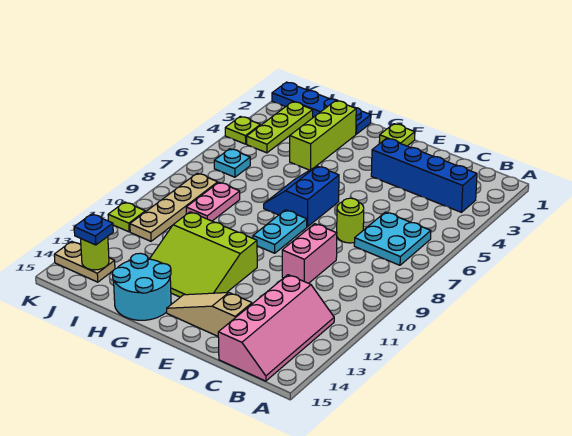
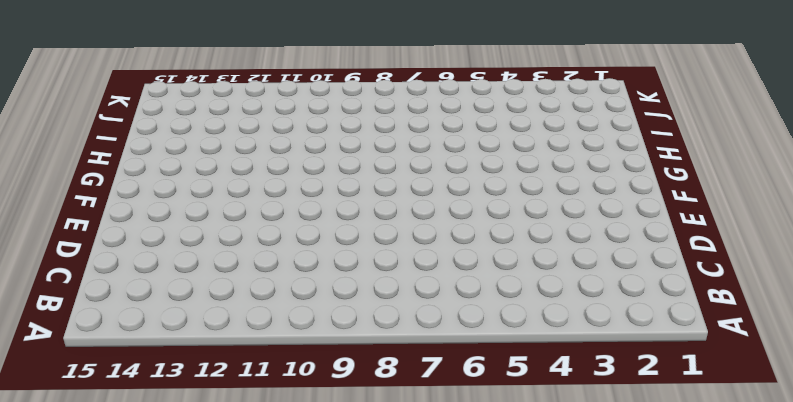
none -> blue brick B3:E3 level 1
none -> cyan plate B6:C7 level 1
none -> pink slope B12:C15 level 1 top C

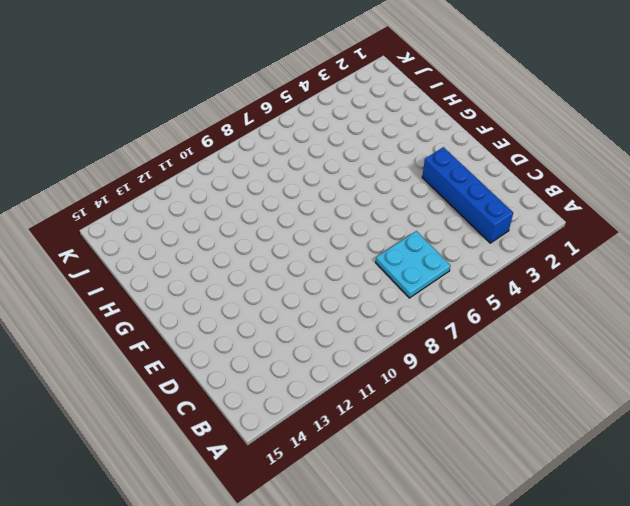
none -> pink slope B12:C15 level 1 top C
none -> lime round brick D7 level 1
none -> pink brick D9:D10 level 1

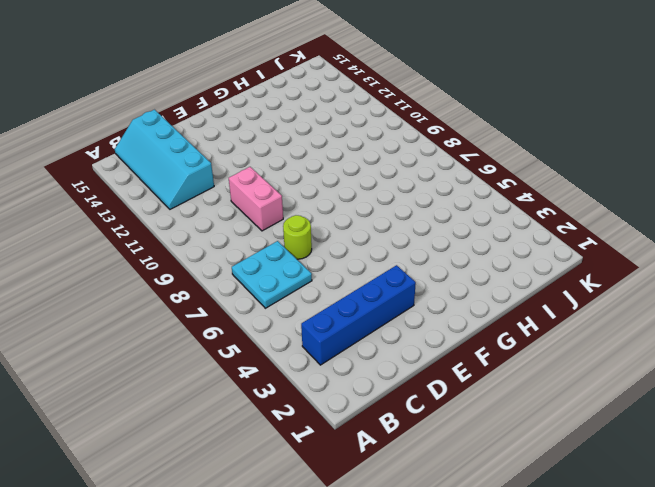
cyan slope B12:C15 level 1 top C -> pink slope B12:C15 level 1 top C
none -> tan slope D14:F14 level 1 top D
none -> lime plate F1 level 1
none -> blue slope F6:G7 level 1 top F

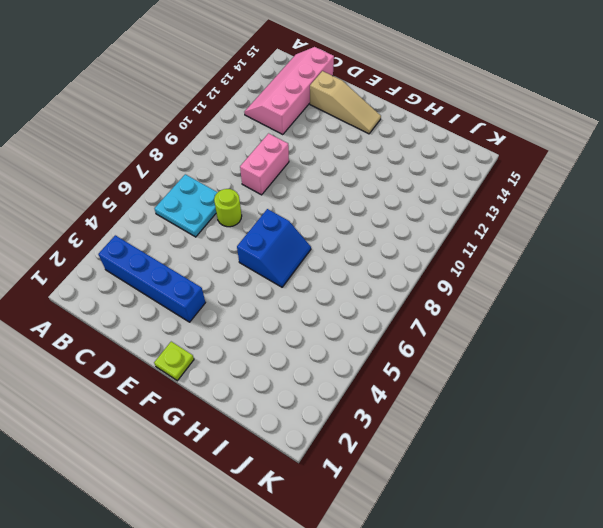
none -> cyan plate F8:F9 level 1
none -> lime slope F11:H13 level 1 top 11
none -> cyan round brick G14:H15 level 1

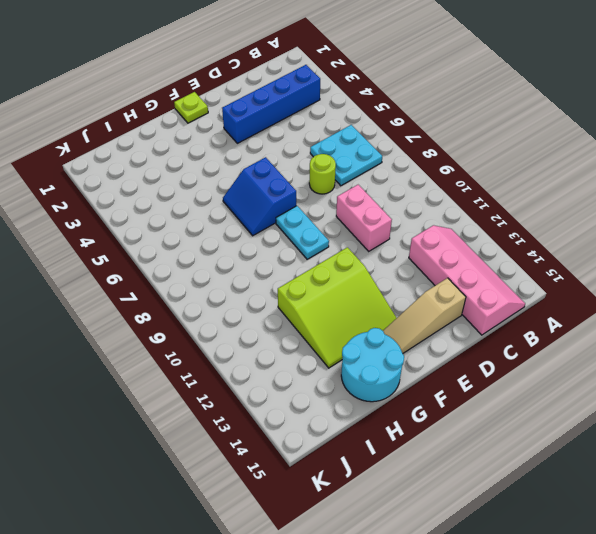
none -> blue plate H1:K1 level 1
none -> lime brick H2:H4 level 1
none -> pink plate I8:I9 level 1

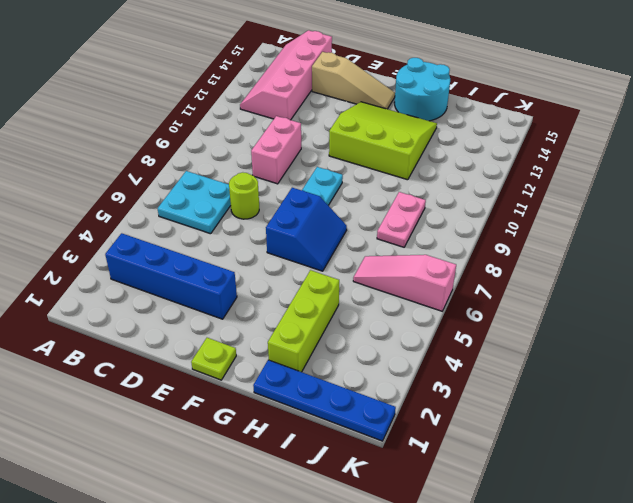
pink slope I6:K6 level 1 top K -> cyan plate J6 level 1
none -> lime plate J2:J4 level 1
none -> tan plate J8:J11 level 1
none -> tan plate J14:K14 level 1

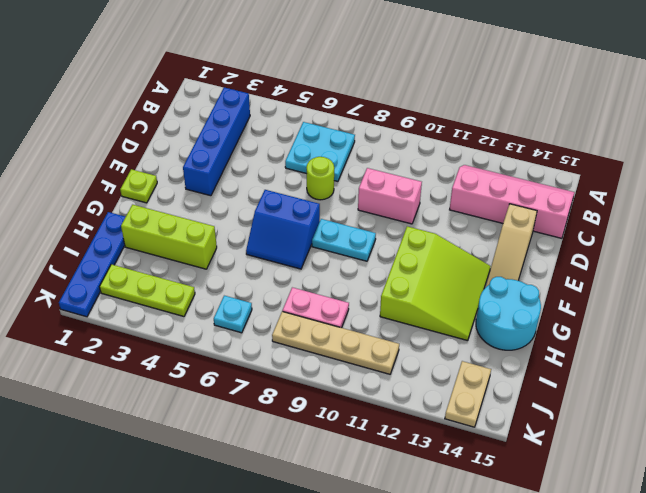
none -> lime plate K4 level 1
none -> lime plate K11 level 1
none -> lime round brick J14 level 2

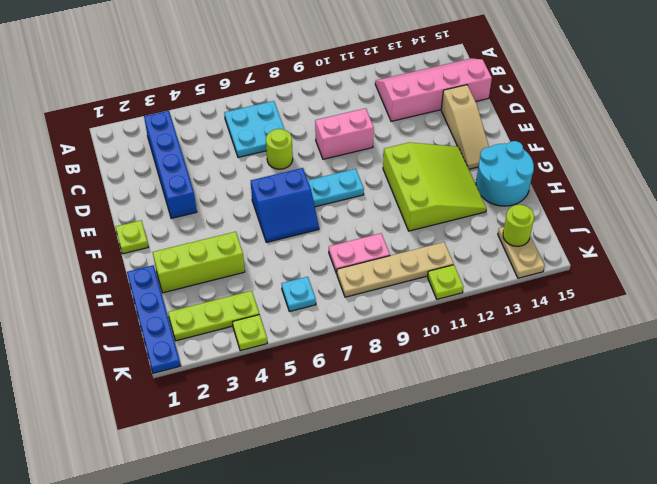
none -> blue plate J14 level 3

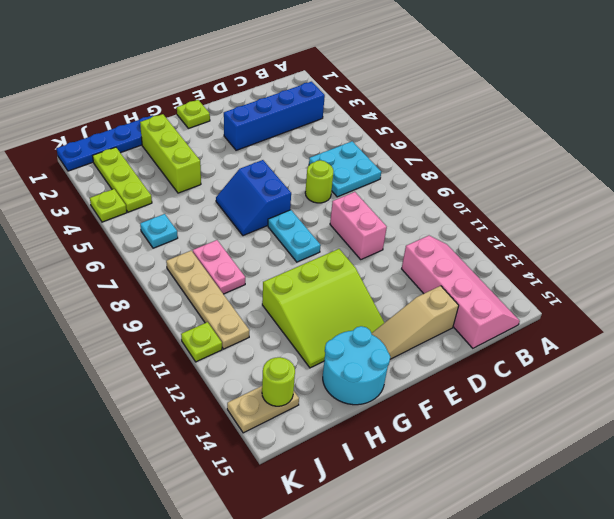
none -> blue plate J14 level 3

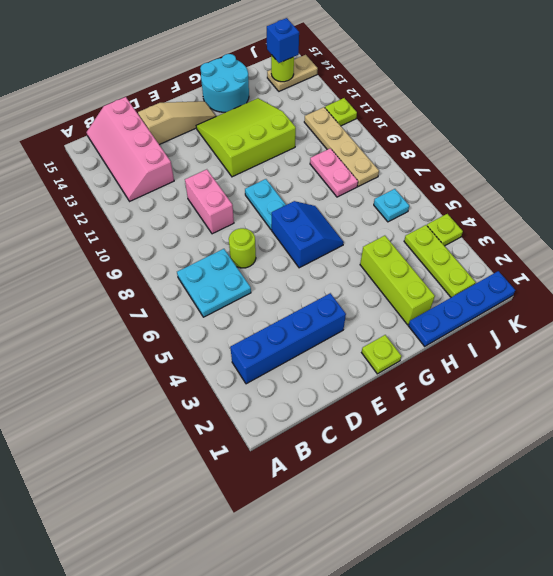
blue brick J14 level 3 -> blue plate J14 level 3

